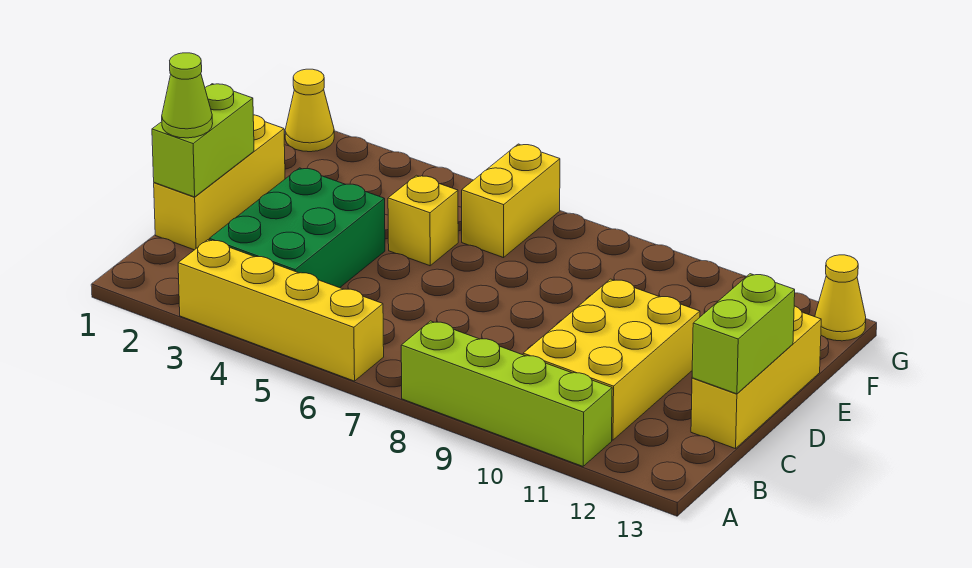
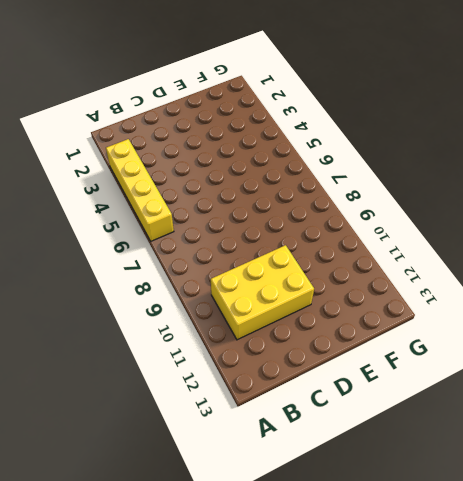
none -> lime brick A8:A11 level 1
none -> green brick B3:D4 level 1
none -> yellow brick C1:E1 level 1

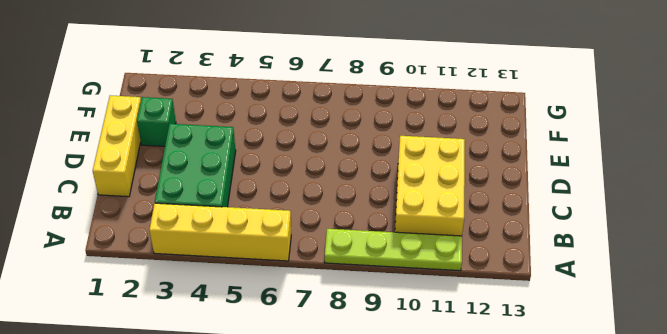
lime plate A8:A11 level 1 -> lime brick A8:A11 level 1
green brick E2 level 1 -> none
none -> yellow brick C13:E13 level 1
none -> yellow brick E5 level 1
none -> yellow brick F6:G6 level 1

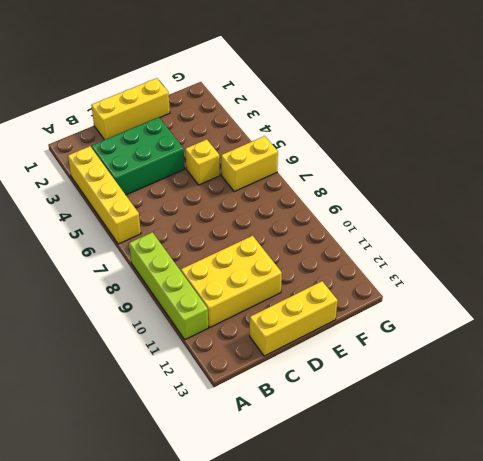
none -> yellow cone G1 level 1
none -> yellow cone G13 level 1
none -> lime brick C1:D1 level 2

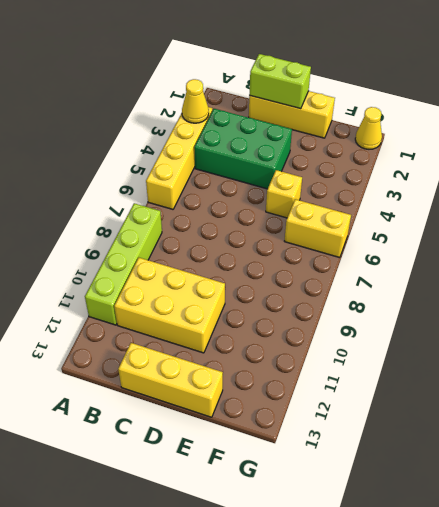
yellow cone A3 level 2 -> yellow cone G13 level 1
none -> lime brick C13:D13 level 2
none -> lime cone C1 level 3

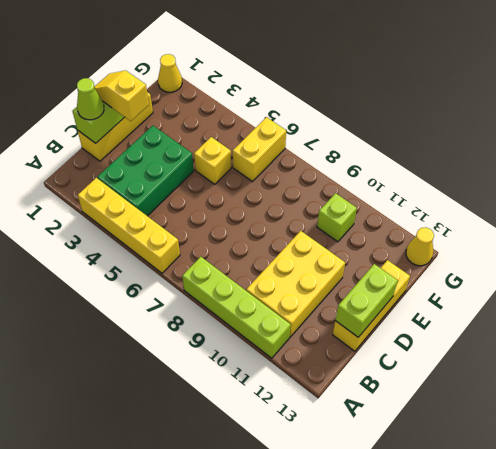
yellow slope D1:D2 level 3 top 2 -> none
lime brick F10 level 1 -> none

